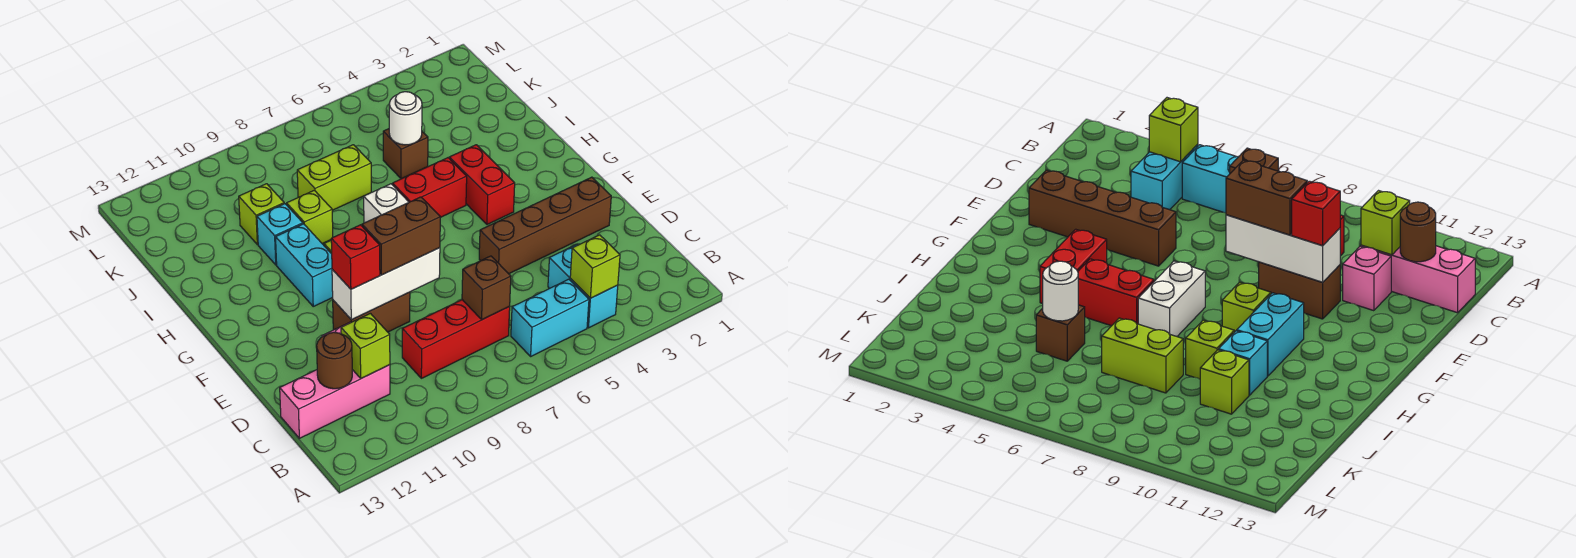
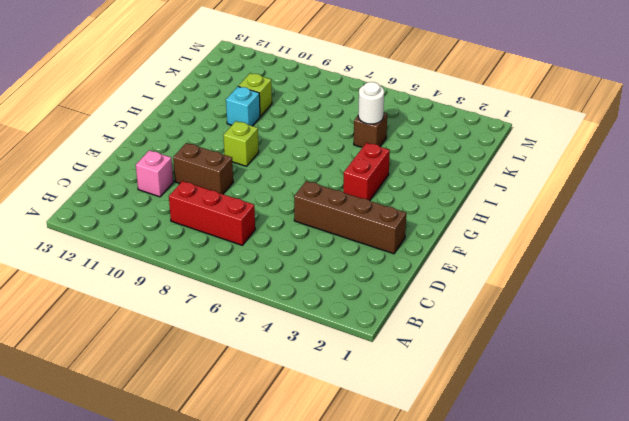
none -> cyan brick B4:C4 level 1
none -> cyan brick B5:B6 level 1
none -> pink brick C11:C13 level 1

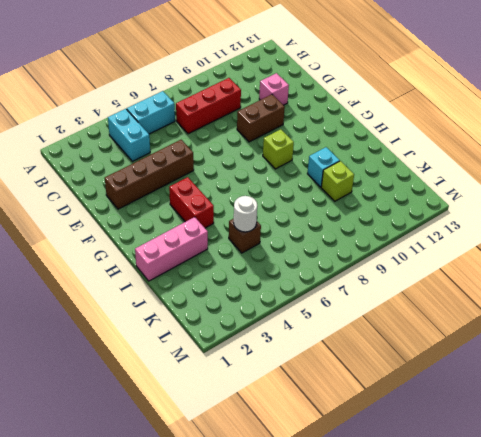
pink brick I1:I3 level 1 -> pink brick C11:C13 level 1
none -> white brick G7:H7 level 1
none -> cyan brick G10:H10 level 1
none -> red brick H5:H6 level 1

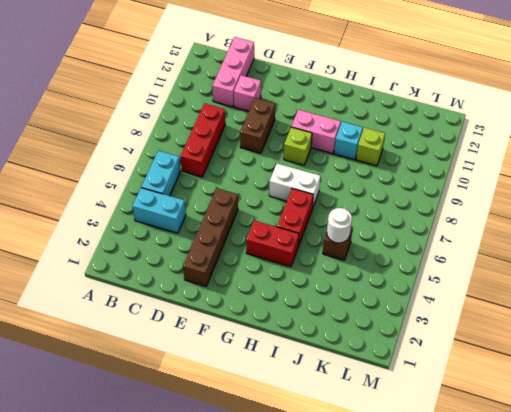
pink brick G10:H10 level 1 -> cyan brick G10:H10 level 1
none -> lime brick I9 level 1
none -> lime brick J7:J8 level 1
none -> lime brick B4 level 2

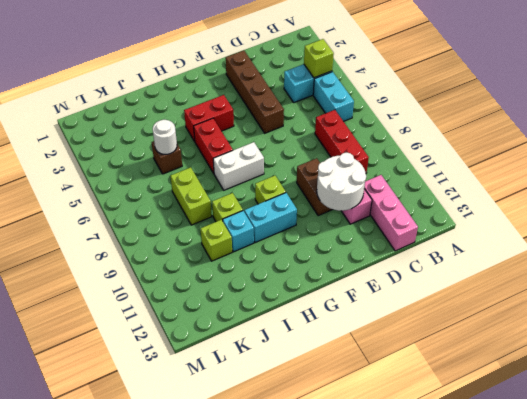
white round brick D10:E11 level 2 -> white brick E8:E10 level 2
none -> brown brick C7 level 2
none -> lime brick C11 level 2
none -> brown round brick C12 level 2

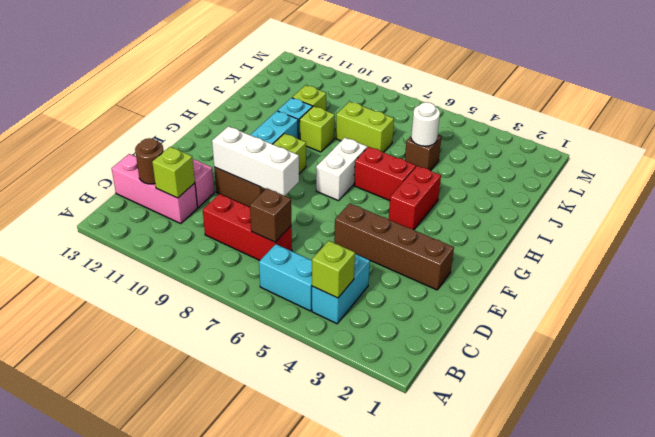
none -> brown brick E8:E9 level 3
none -> red brick E10 level 3

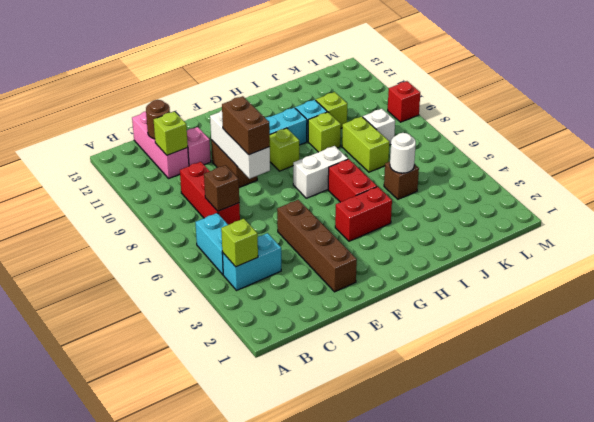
white brick K8 level 1 -> none
red brick M9 level 1 -> red brick E10 level 3

